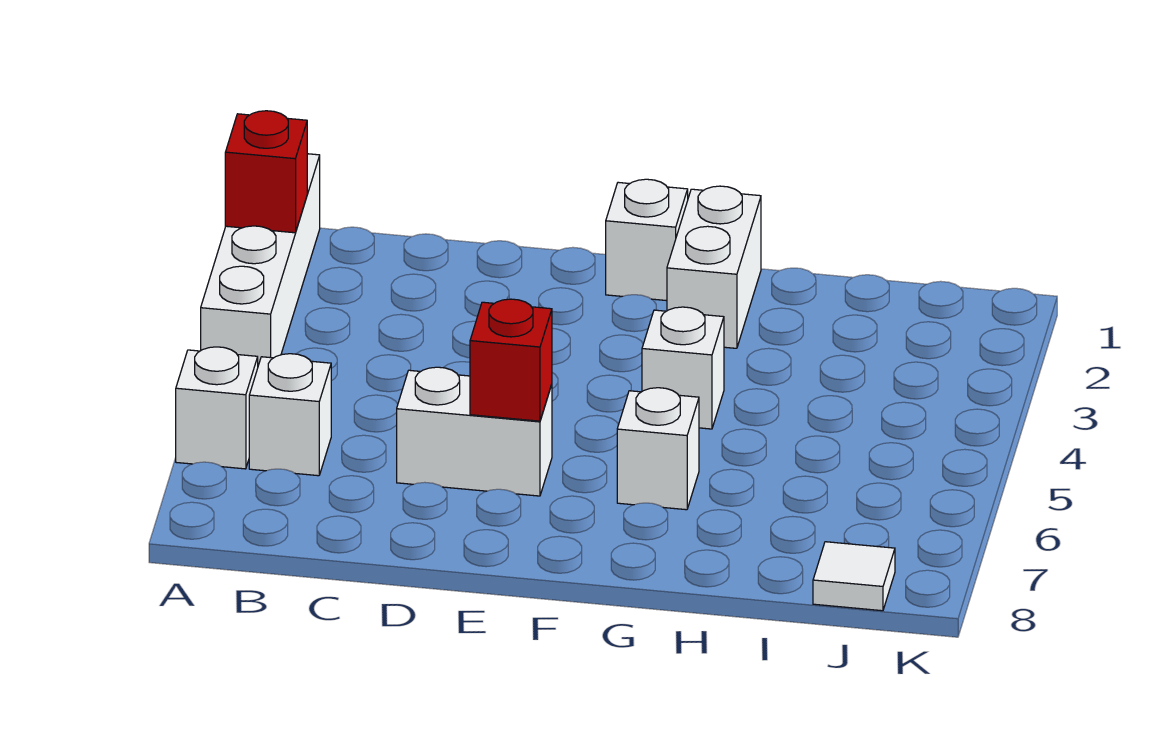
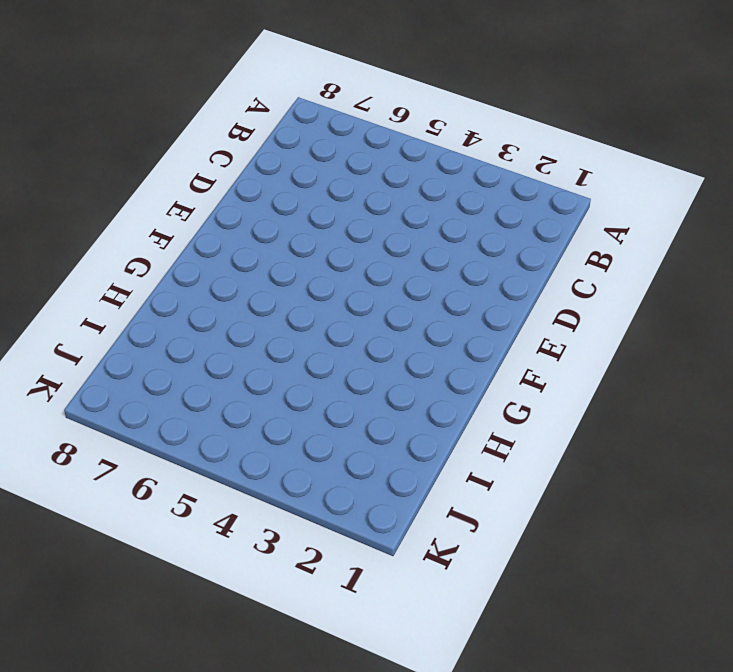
none -> white brick A1:A4 level 1
none -> white brick A6 level 1

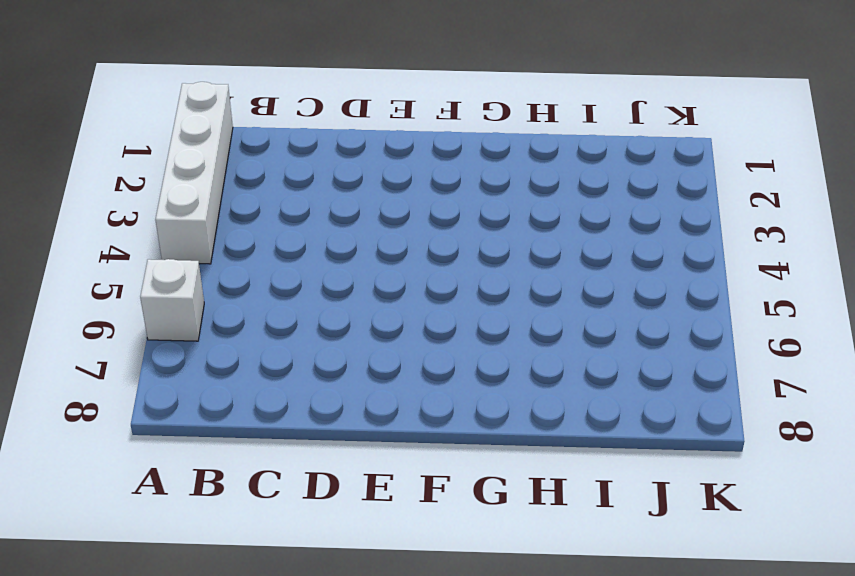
none -> white brick B6 level 1
none -> white brick D6:E6 level 1

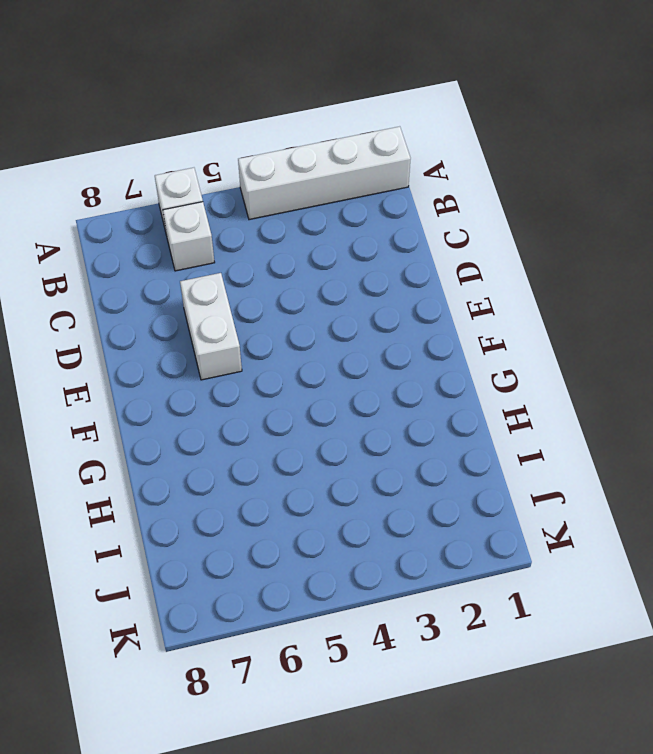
none -> white brick F1 level 1
none -> white brick G1:G2 level 1

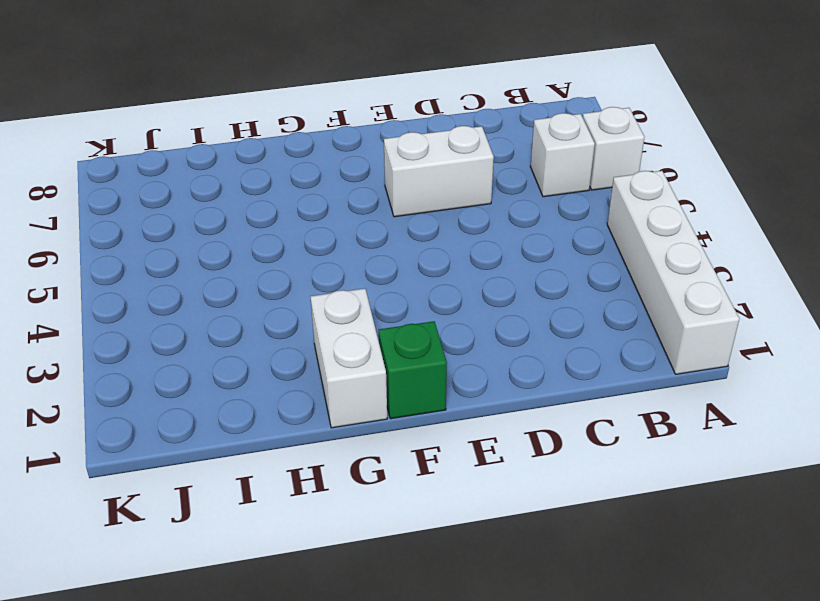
green brick F1 level 1 -> white brick F1 level 1
none -> white brick G4 level 1
none -> white brick G6 level 1

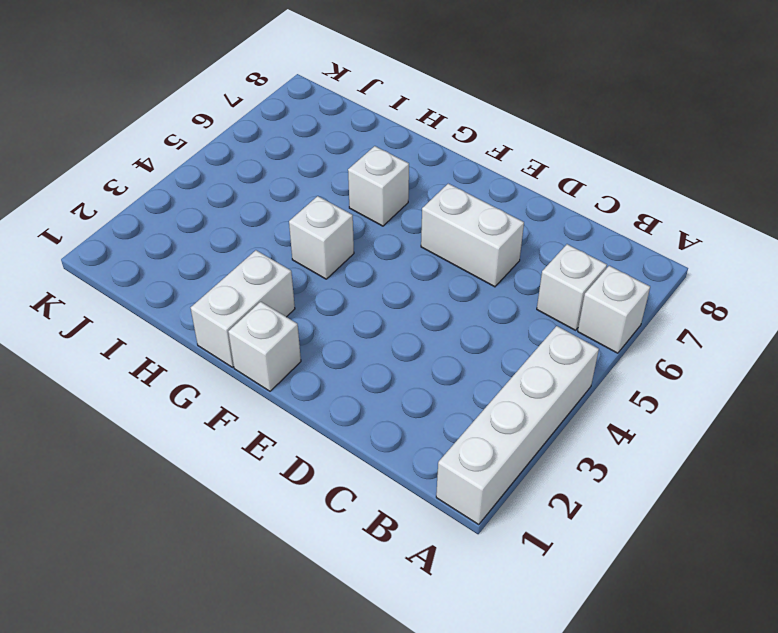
none -> white tile J8 level 1
none -> red brick A2 level 2

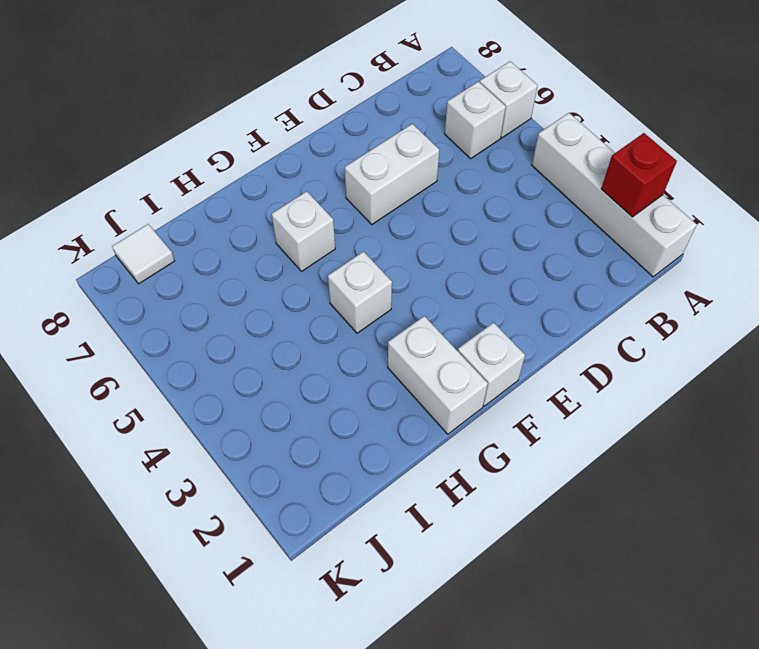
none -> red brick E6 level 2

